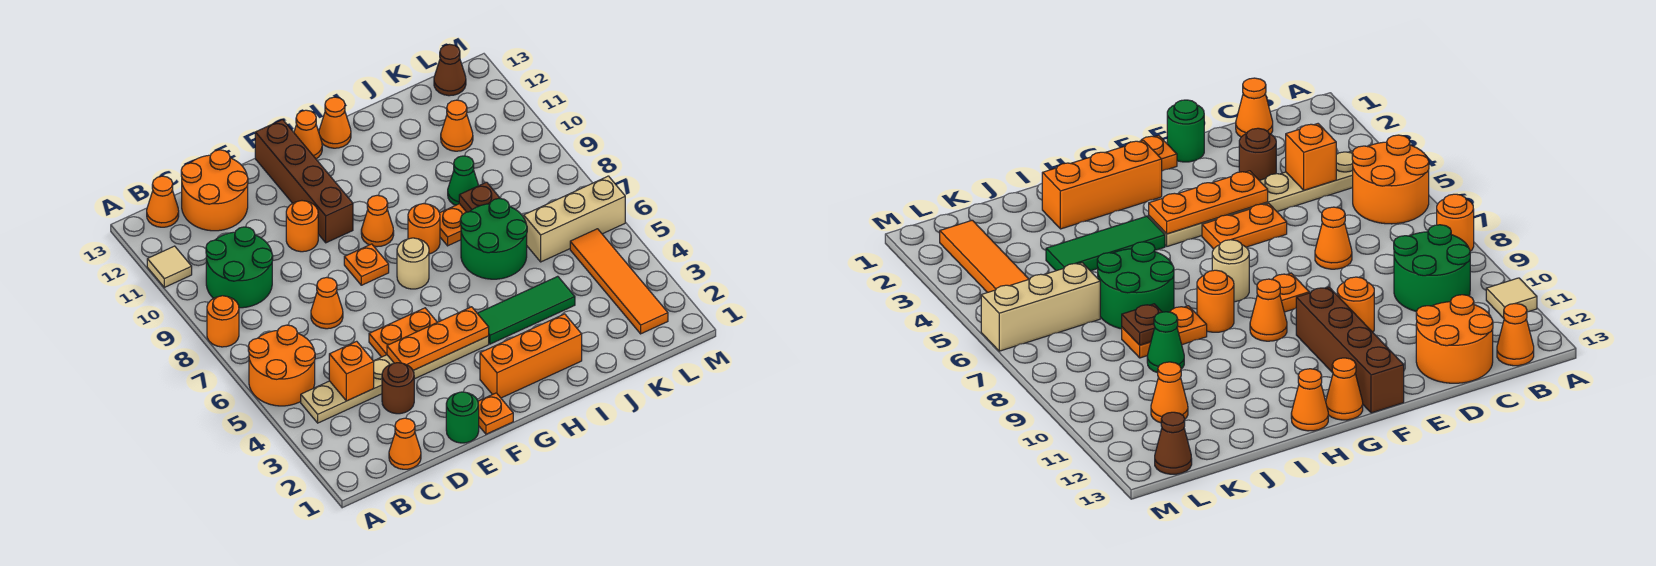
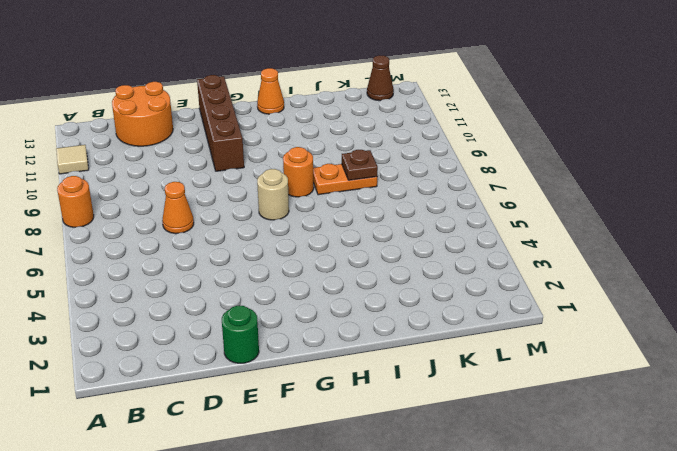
none -> orange round brick A5:B6 level 1
none -> tan plate B4:G4 level 1
none -> green round brick B9:C10 level 1
none -> orange cone B13 level 1

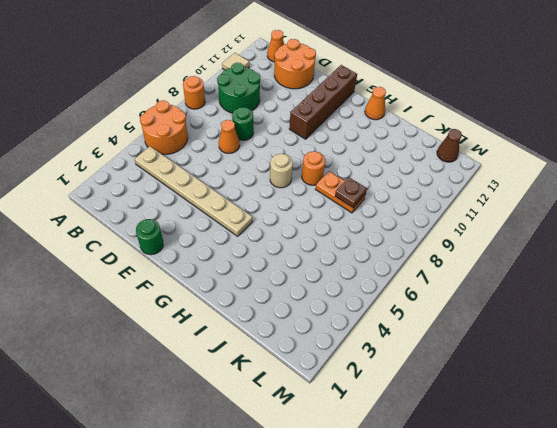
green round brick D8 level 1 -> none
none -> orange cone C1 level 1
none -> brown round brick D3 level 1
none -> orange plate E5:F5 level 1
none -> orange round brick E10 level 1

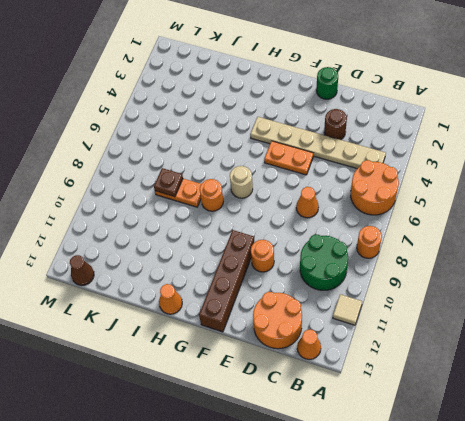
none -> orange cone C1 level 1
none -> orange plate F1 level 1
none -> orange plate F8 level 1
none -> orange brick G2:I2 level 1

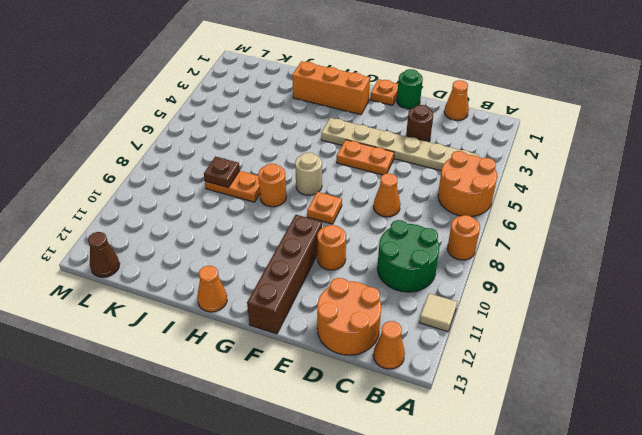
none -> orange cone G9 level 1
none -> orange cone G13 level 1
none -> green tile H4:J4 level 1
none -> green round brick I6:J7 level 1

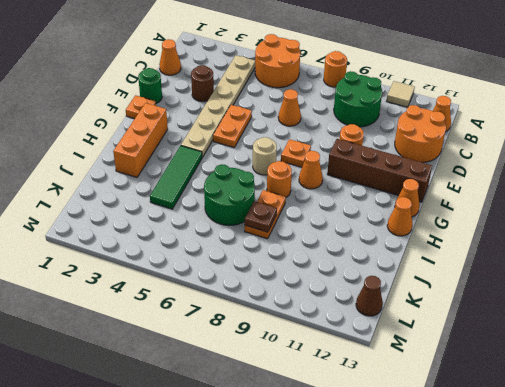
none -> green cone J9 level 1
none -> tan brick K6:M6 level 1
none -> orange cone K11 level 1
none -> orange tile L2:L5 level 1

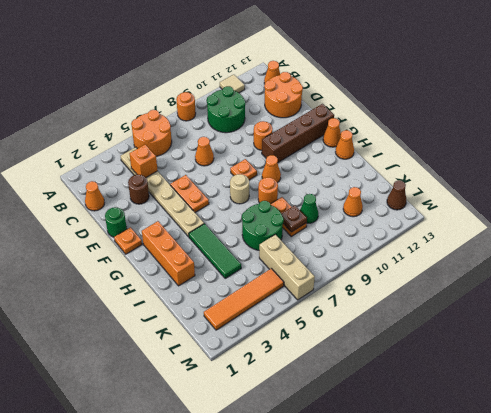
none -> orange plate E4:G4 level 2

